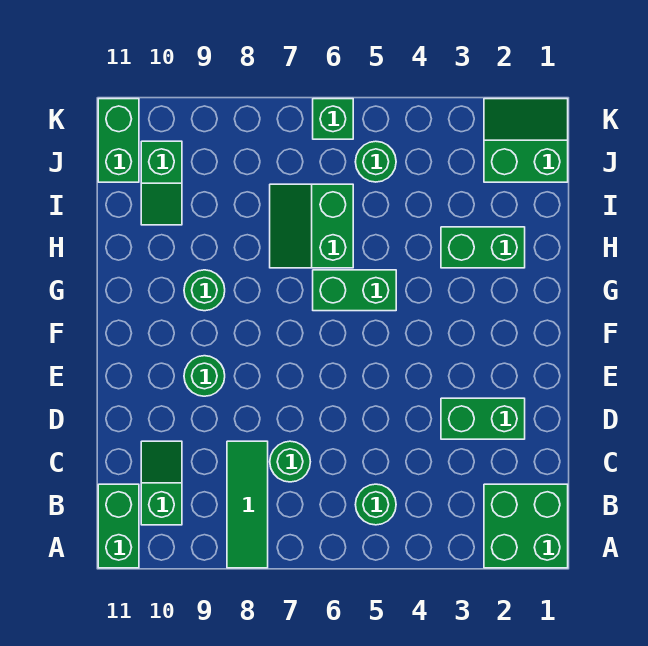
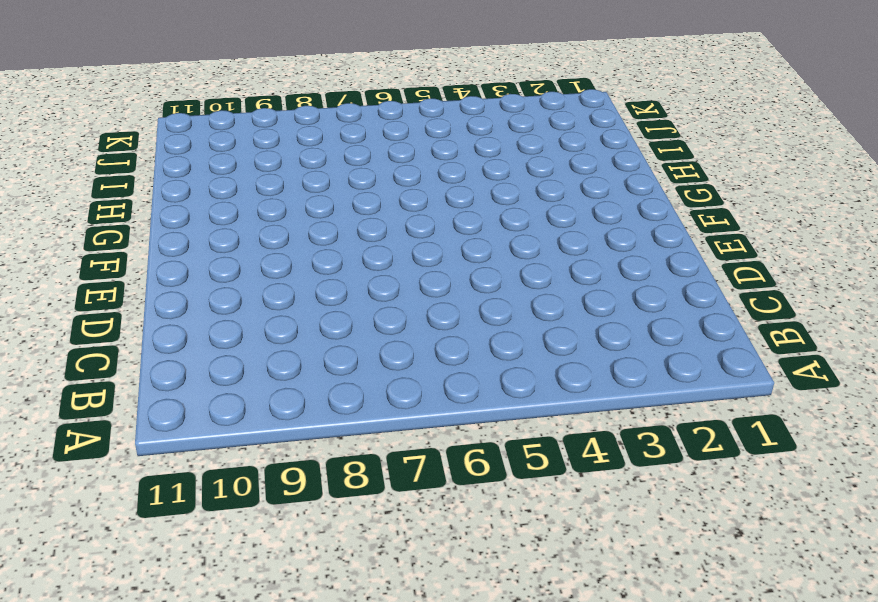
none -> green brick A1:B2 level 1
none -> green tile A8:C8 level 1
none -> green brick A11:B11 level 1

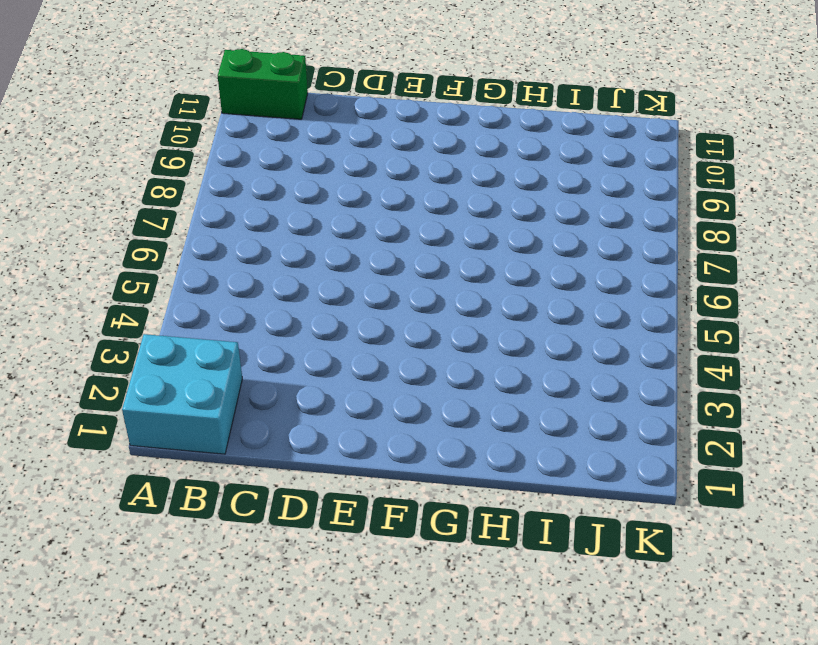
cyan brick A1:B2 level 1 -> green brick A1:B2 level 1
none -> green tile A8:C8 level 1
none -> green round brick B5 level 1
none -> green slope B10:C10 level 1 top B

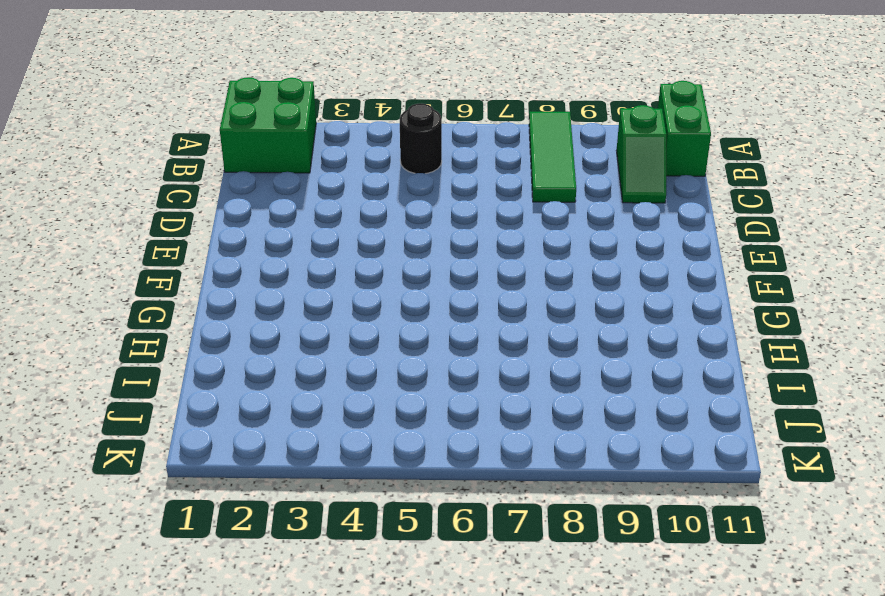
black round brick B5 level 1 -> green round brick B5 level 1
none -> green round brick C7 level 1
none -> green brick D2:D3 level 1
none -> green round brick E9 level 1

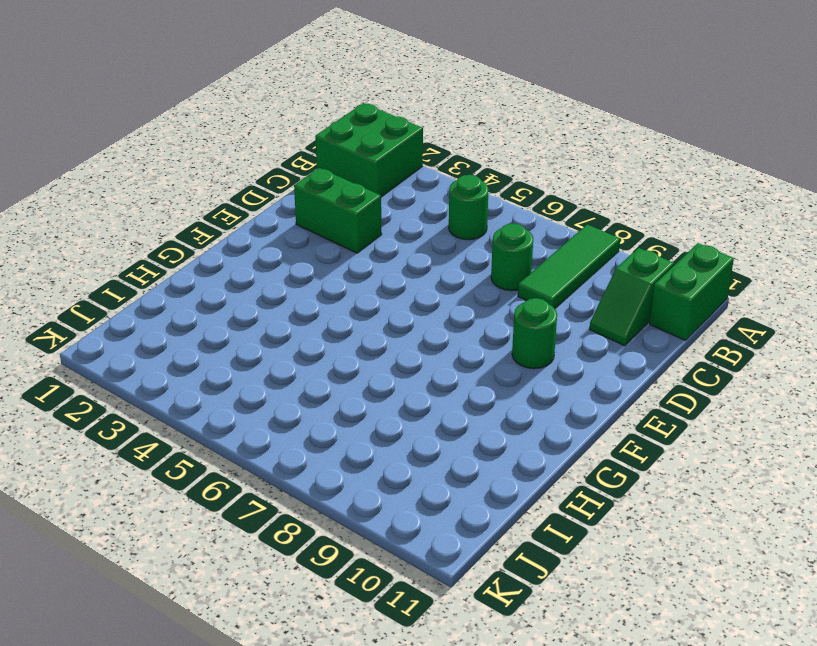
none -> green brick G5:G6 level 1
none -> green round brick G9 level 1
none -> green brick H2:H3 level 1

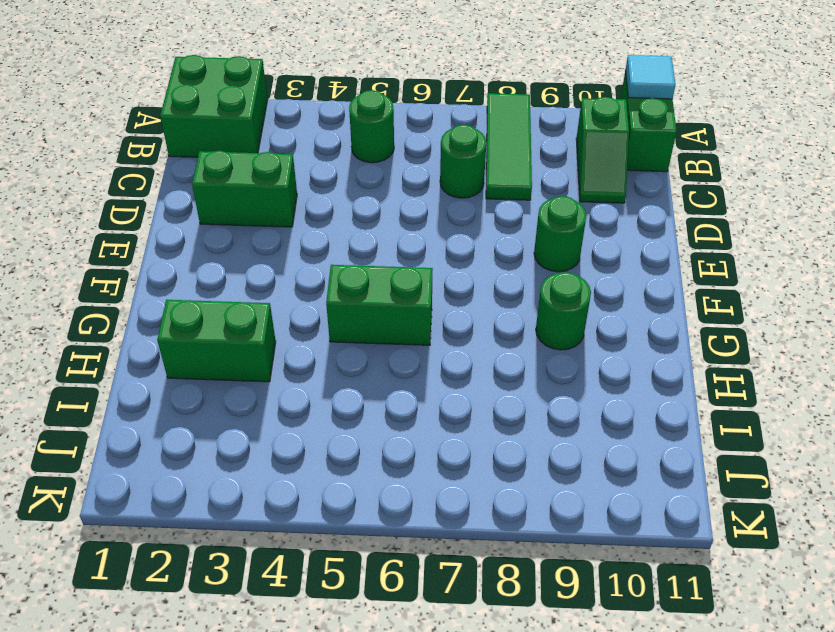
cyan tile A11 level 2 -> none
none -> green slope H6:I7 level 1 top 6
none -> green slope I10:J10 level 1 top J
none -> green slope J1:K2 level 1 top J

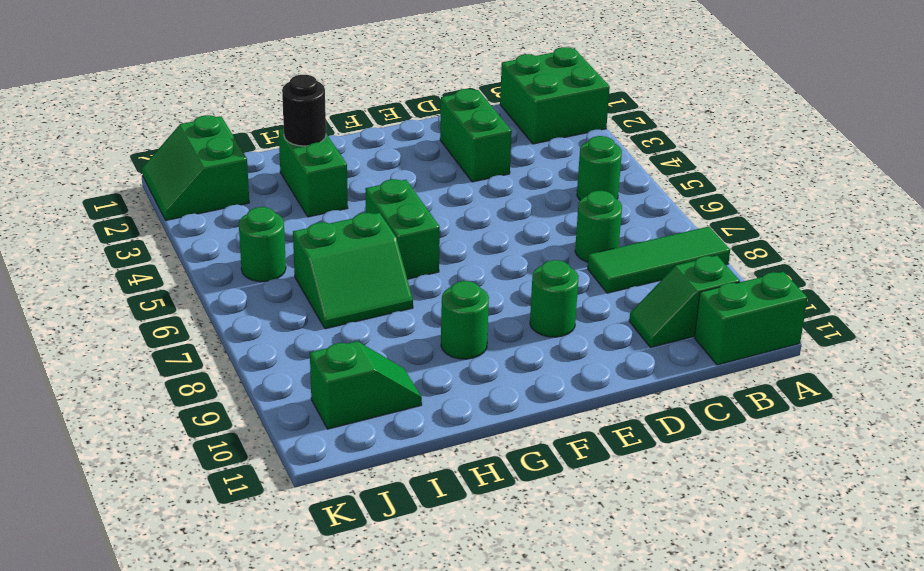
black round brick H2 level 2 -> none
none -> green brick J11:K11 level 1
none -> green brick K6 level 1

